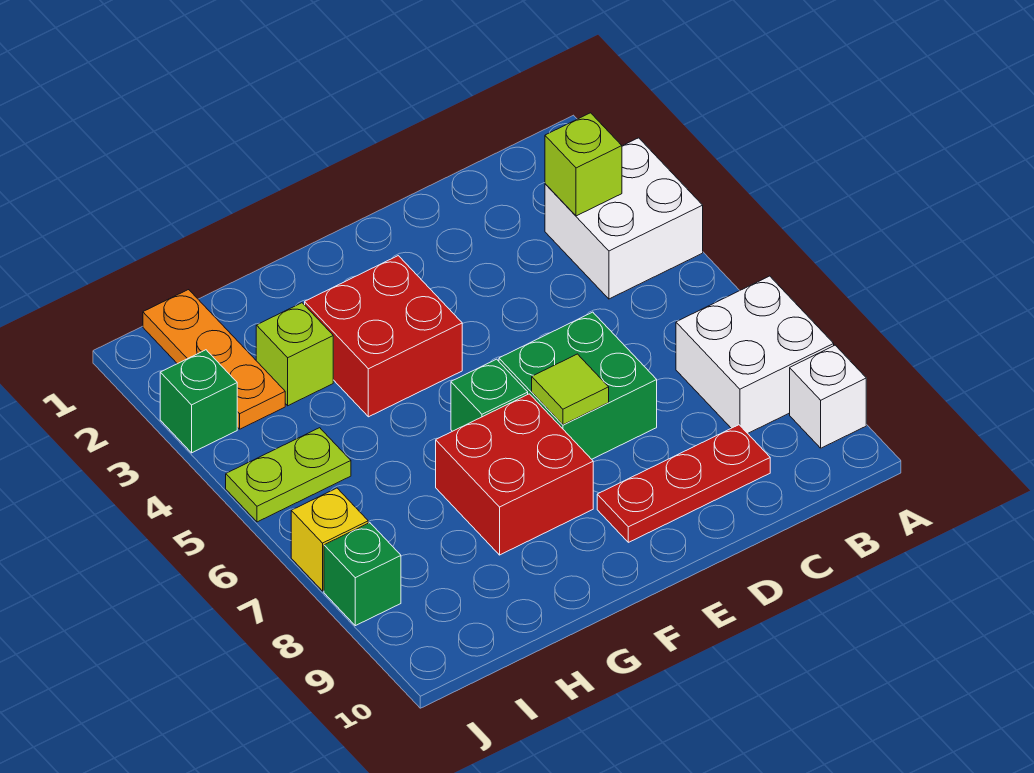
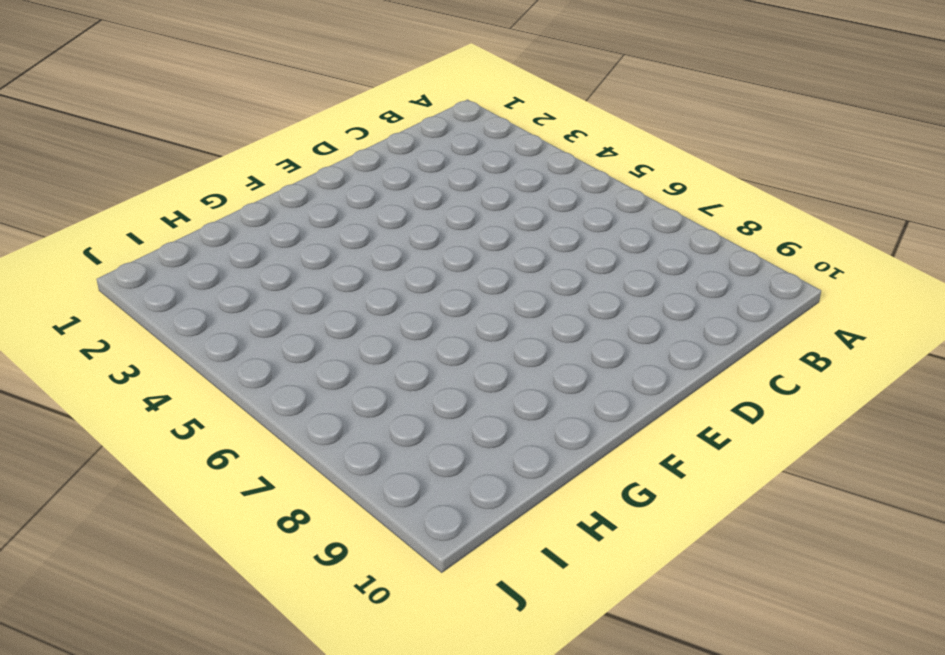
none -> white brick A3:B4 level 1
none -> white brick A7:B8 level 1
none -> white brick A9 level 1

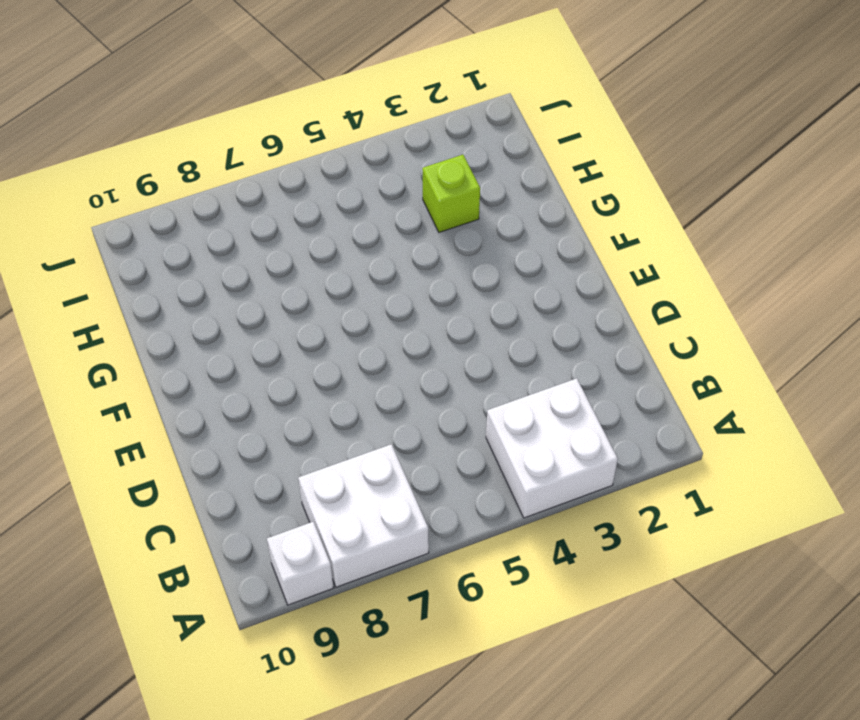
none -> red plate C9:E9 level 1
none -> green brick D6:E7 level 1
none -> red brick F3:G4 level 1

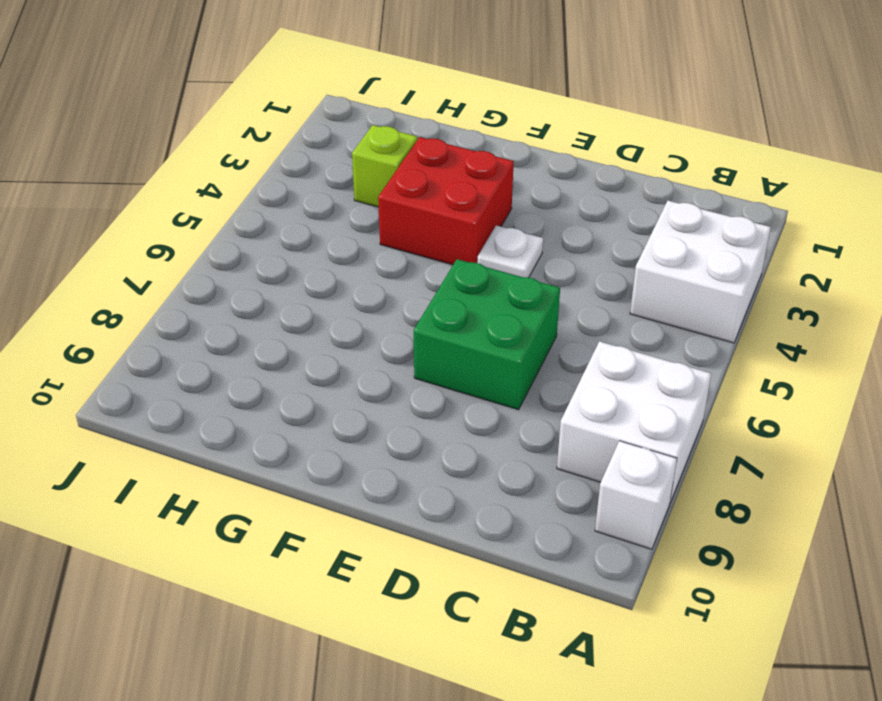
white plate E4 level 1 -> none
none -> red plate C9:E9 level 1
none -> green brick F6 level 1
none -> red brick F7:G8 level 1

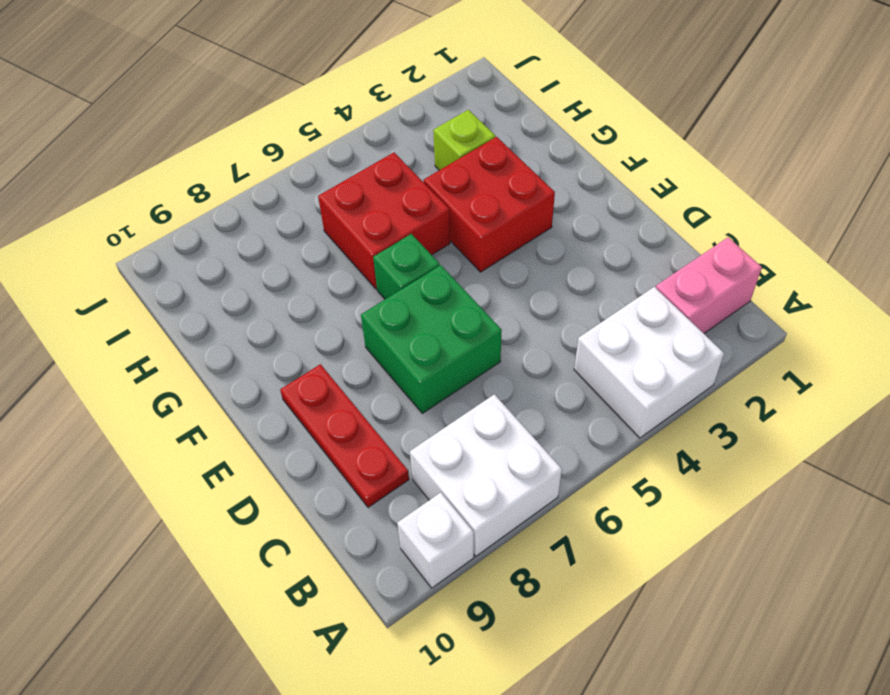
pink brick B1:B2 level 1 -> none
red brick G5:H6 level 1 -> red brick F7:G8 level 1
none -> orange plate I1:I3 level 1
none -> lime plate I5:J5 level 1
none -> green brick J3 level 1

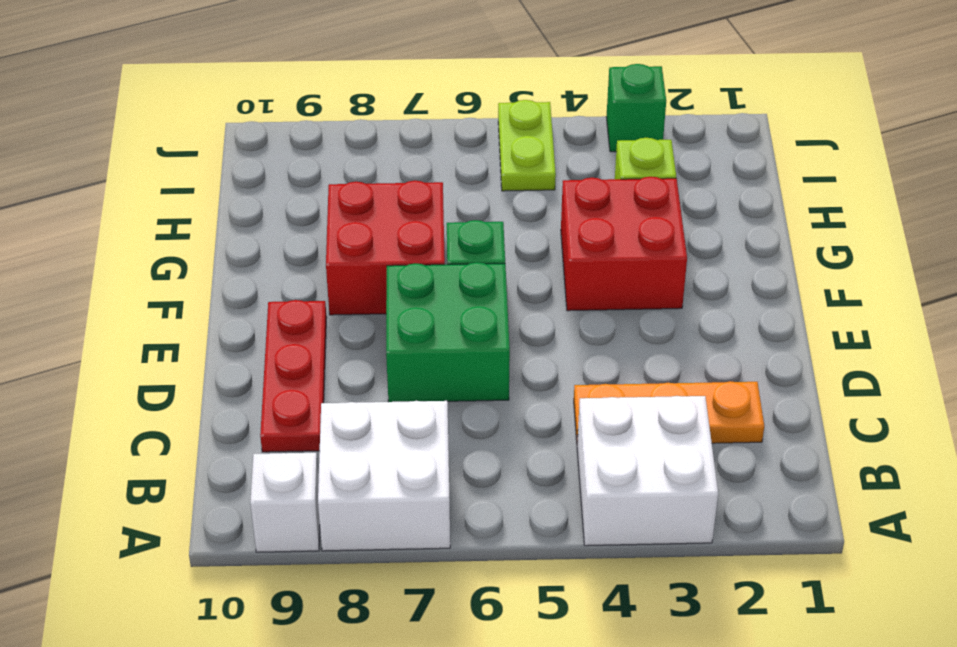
orange plate C2:C4 level 1 -> orange plate I1:I3 level 1
none -> yellow brick J7 level 1
none -> green brick J8 level 1
none -> lime brick B3 level 2

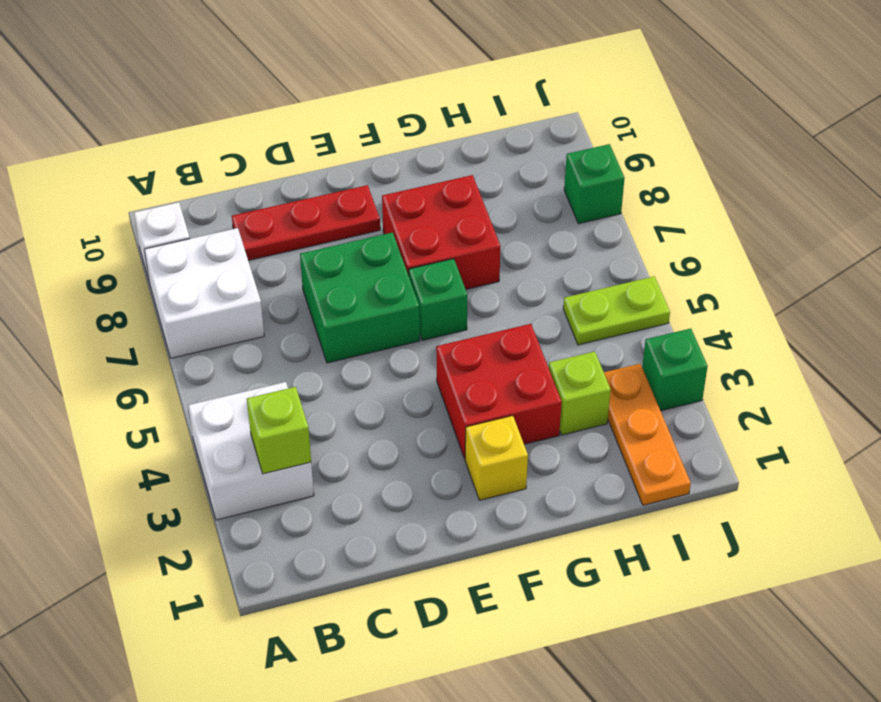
yellow brick F2 level 1 -> yellow brick J7 level 1
none -> lime tile E7 level 2

